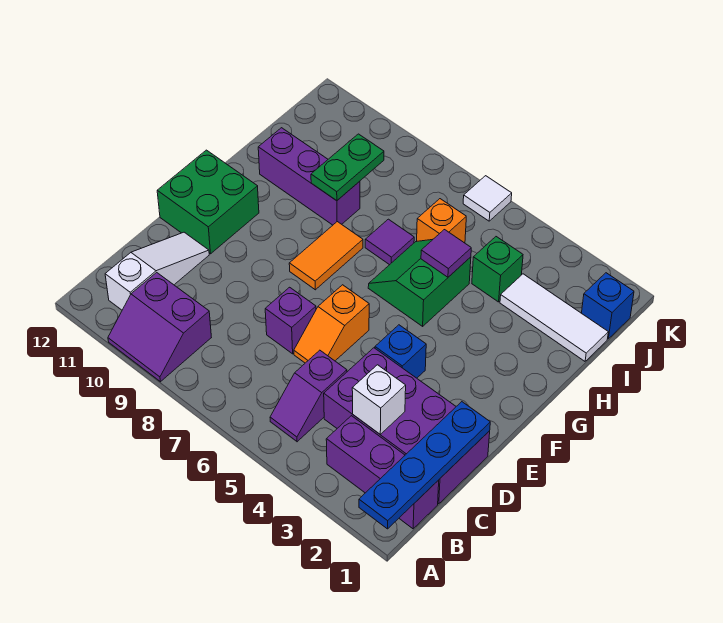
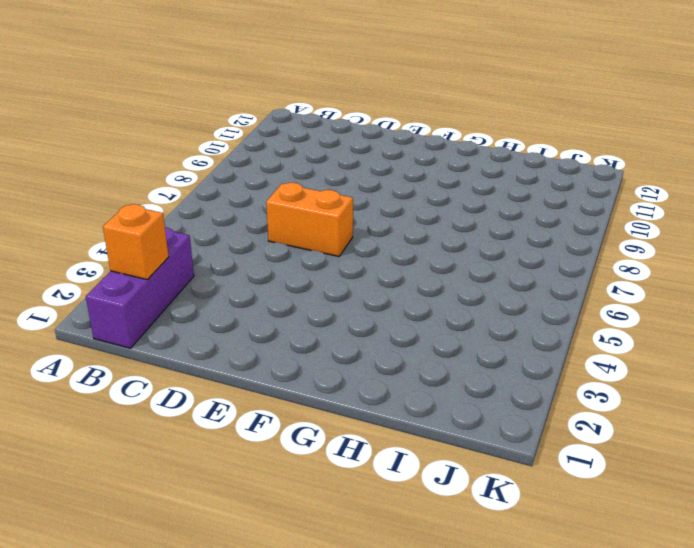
orange brick B2 level 2 -> orange brick I6 level 1
orange brick D6:E6 level 1 -> orange slope D6:E6 level 1 top E
none -> purple slope A9:B10 level 1 top B
none -> purple slope B5:C5 level 1 top C
none -> white slope B11:D11 level 1 top B

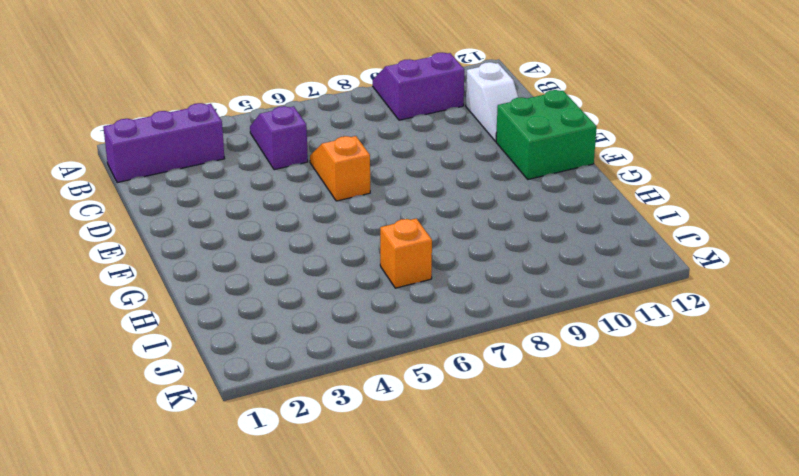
white slope C11:D11 level 1 top C -> white slope B11:D11 level 1 top B
none -> purple brick C1:D4 level 1
none -> purple brick D7 level 1
none -> blue brick E4 level 1

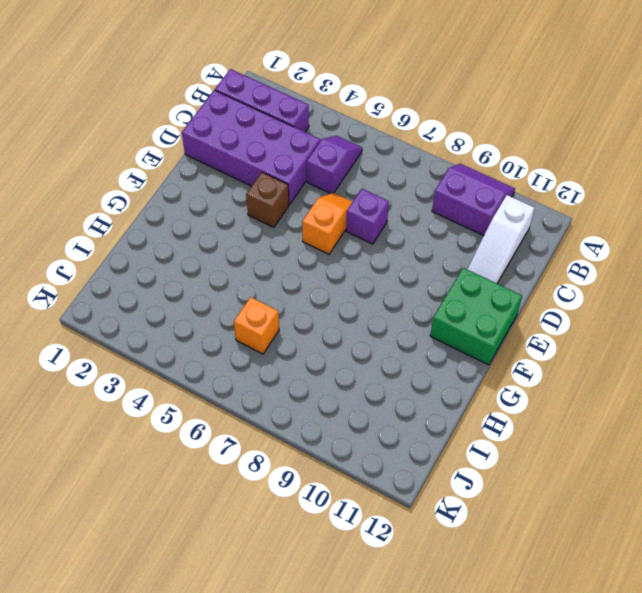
brown brick E4 level 1 -> blue brick E4 level 1
none -> orange tile F8:G8 level 1
none -> green slope G5:H6 level 1 top 5
none -> purple tile H7 level 1

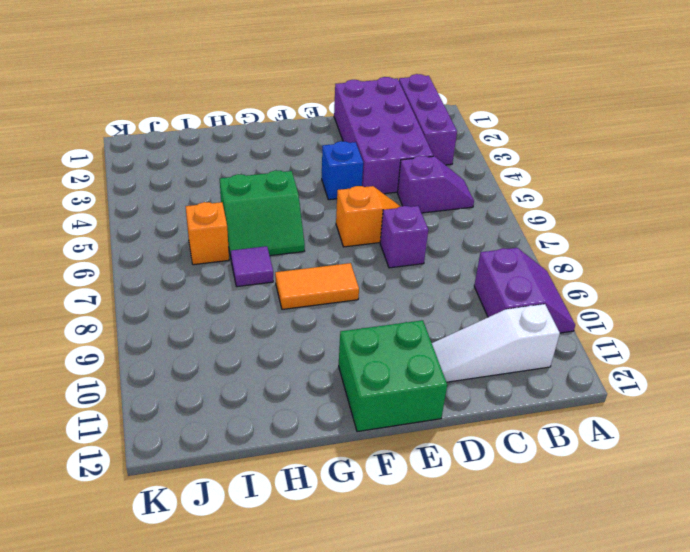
none -> purple brick H9:H11 level 1
none -> white tile I1:I3 level 1
none -> green brick I4 level 1

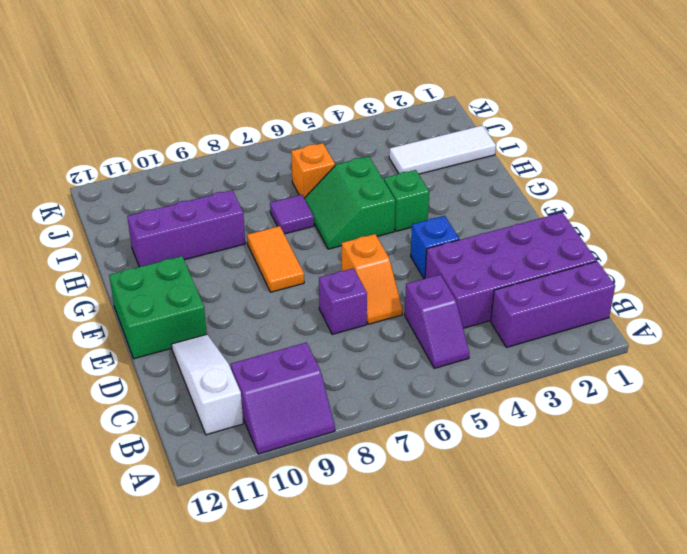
green brick G4 level 1 -> green brick I4 level 1
none -> blue brick J1 level 1
none -> white tile K6 level 1
none -> blue plate A1:D1 level 2

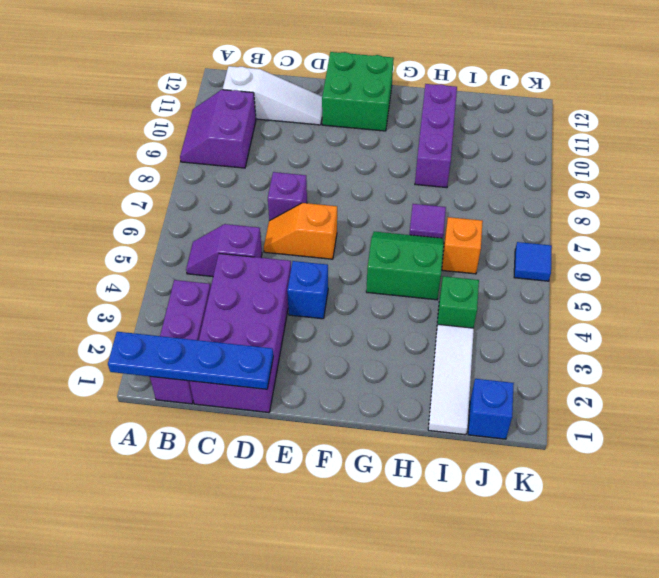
blue tile K6 level 1 -> white tile K6 level 1
none -> orange tile F8:G8 level 1
none -> white brick C3 level 2
none -> purple tile H5 level 2

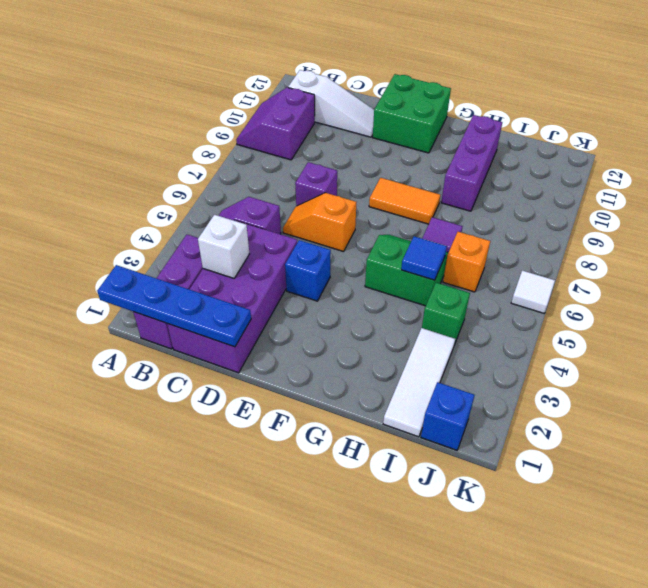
blue tile H5 level 2 -> purple tile H5 level 2
none -> green plate H9:I9 level 2

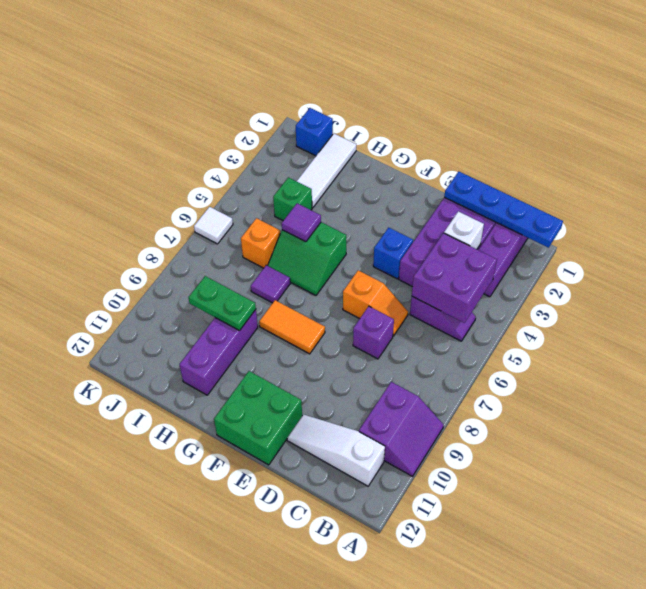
purple brick B4:C5 level 2 -> none

